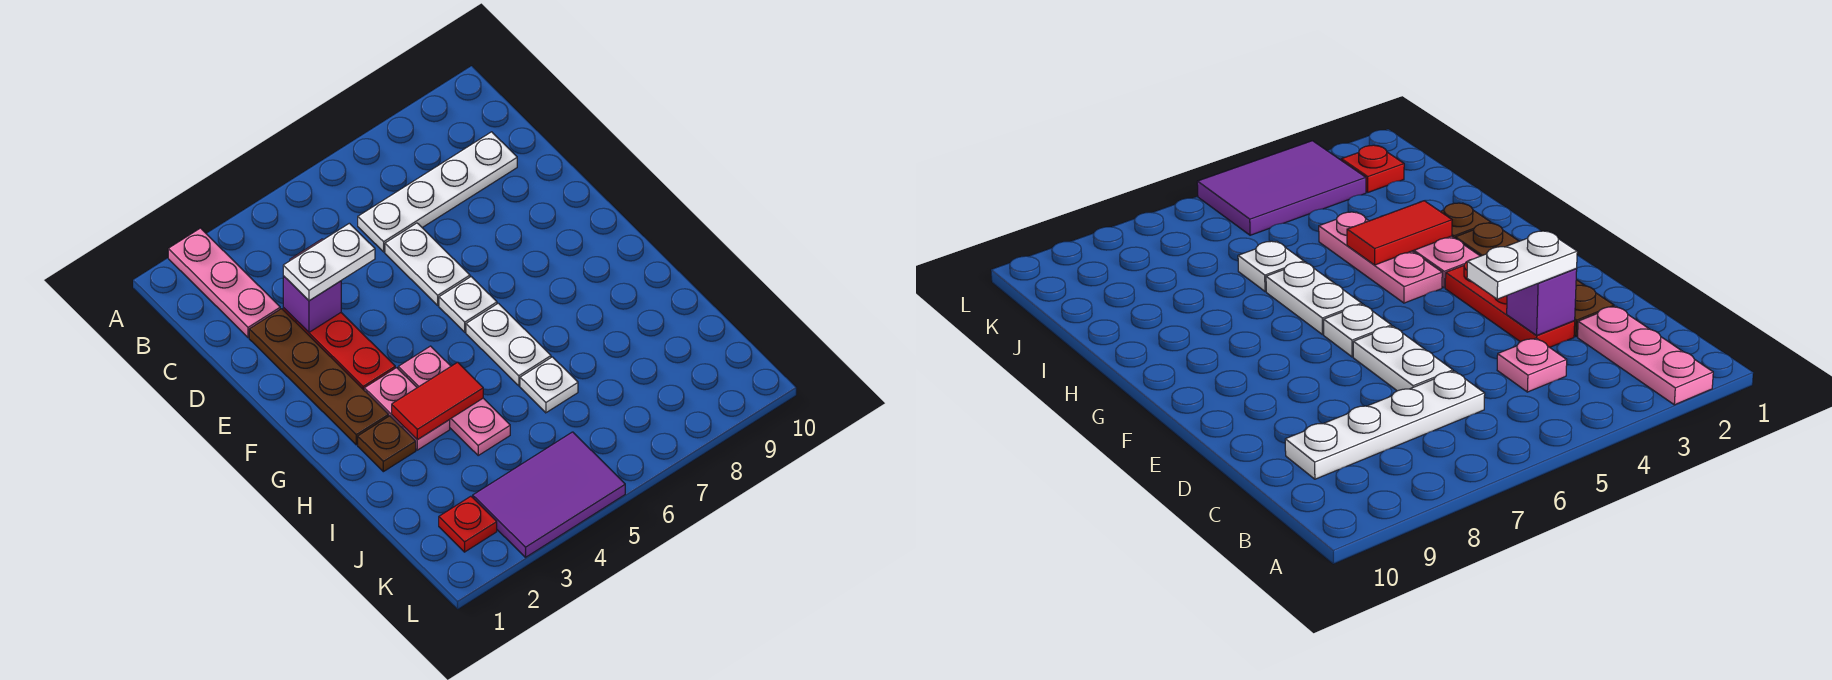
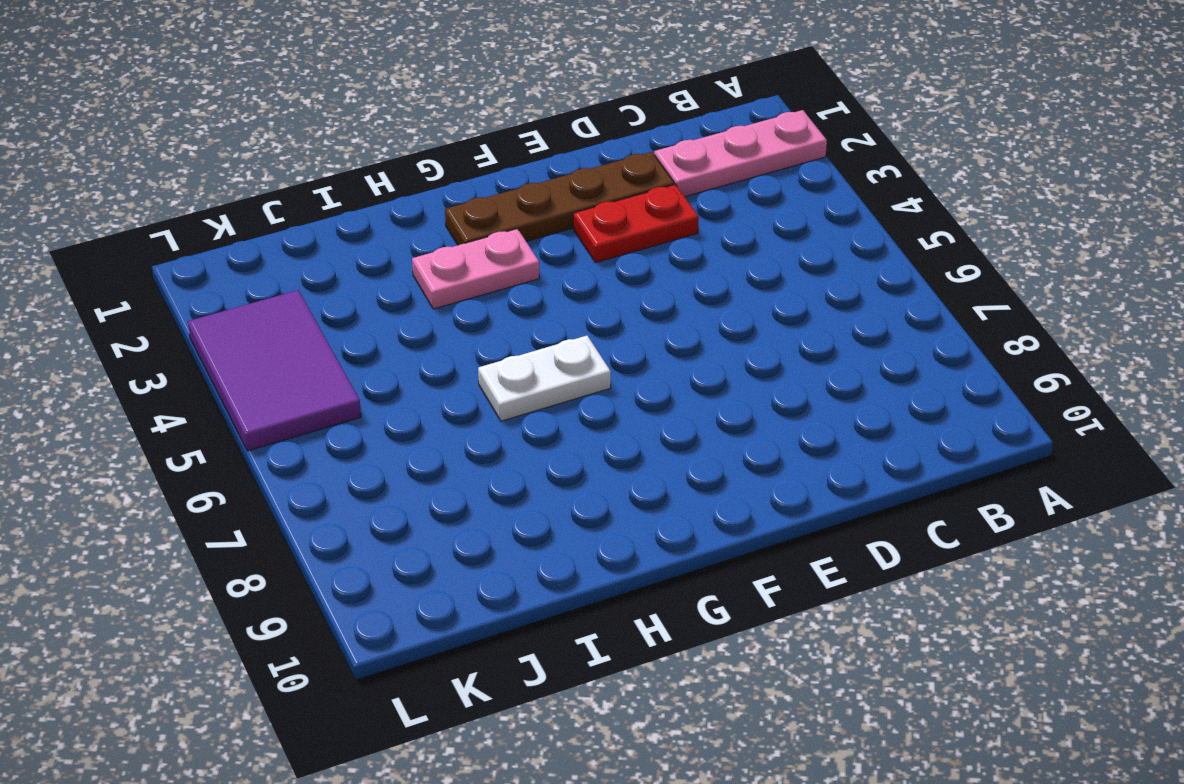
red plate D3:E3 level 1 -> red plate D3:F3 level 1
none -> pink plate C4 level 1
none -> white plate C6:C9 level 1
none -> white plate D6:E6 level 1

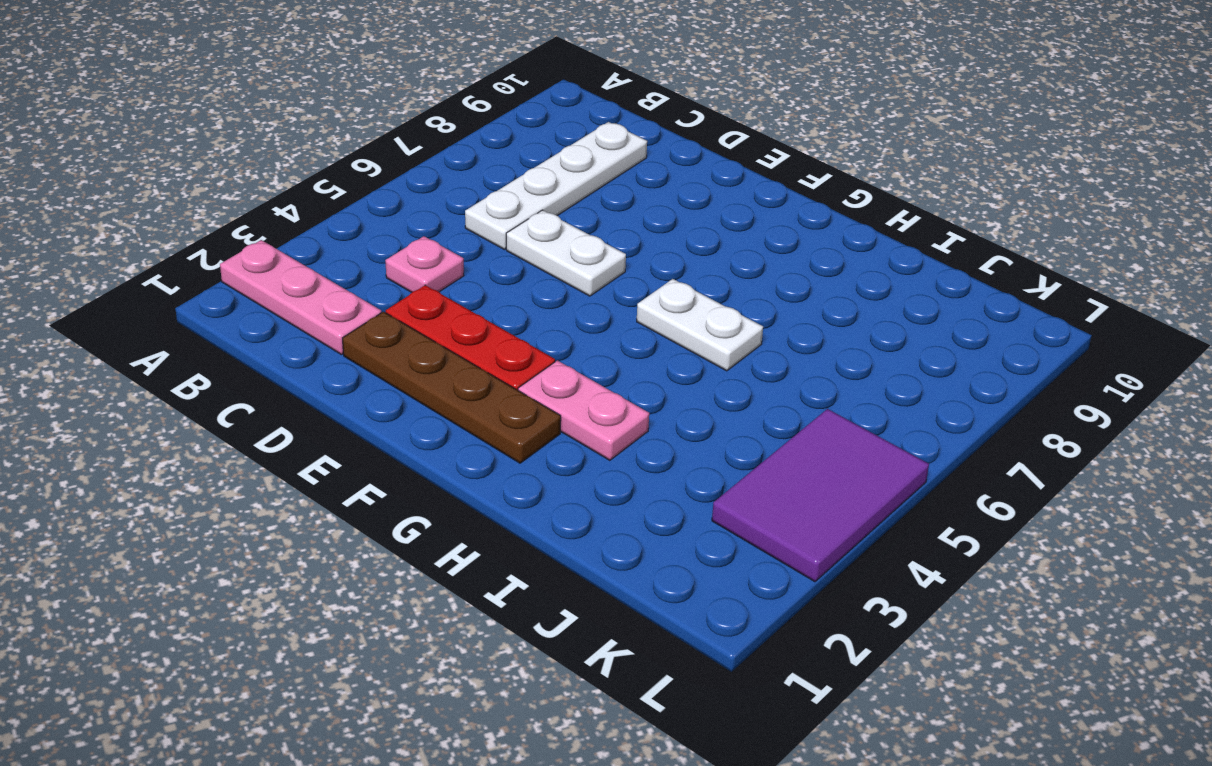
none -> white plate F6 level 1
none -> pink plate G4:I4 level 1
none -> brown plate H2 level 1

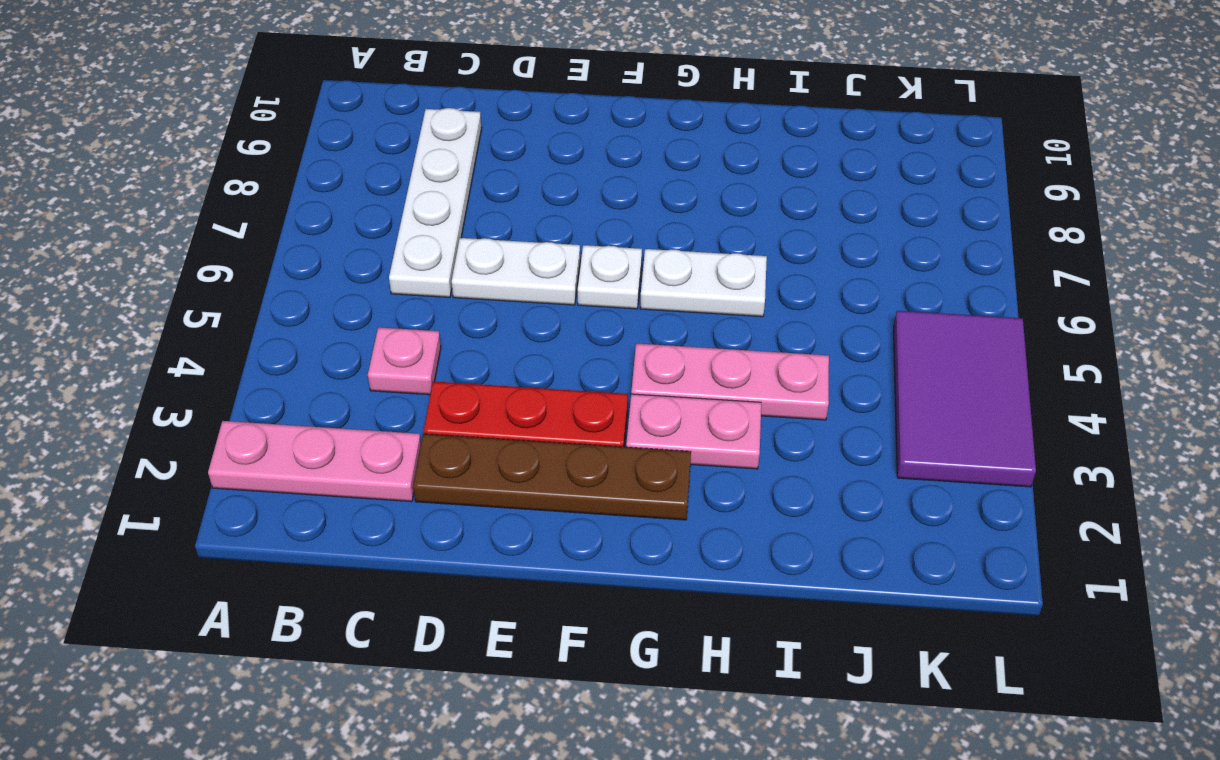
none -> brown plate H2 level 1
none -> white plate I6 level 1
none -> red plate K2 level 1

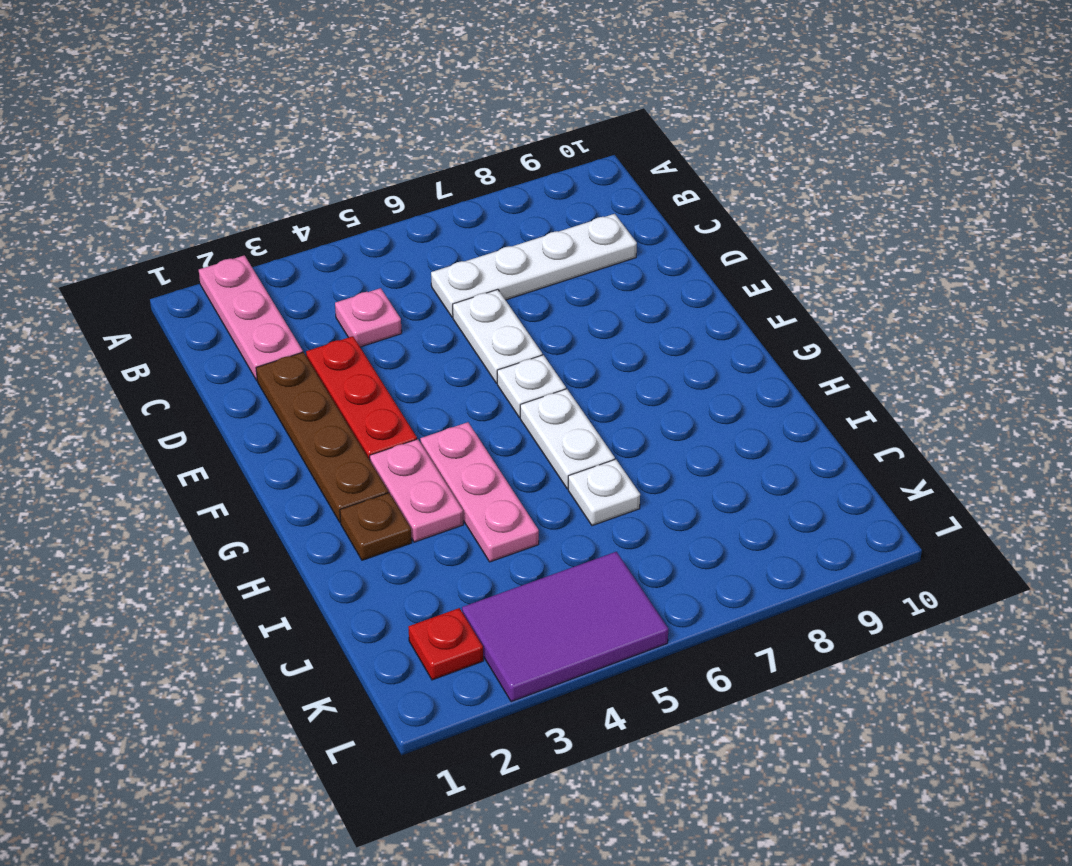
none -> purple brick D3 level 2
none -> red tile H3:H4 level 2
none -> white plate D3:D4 level 3

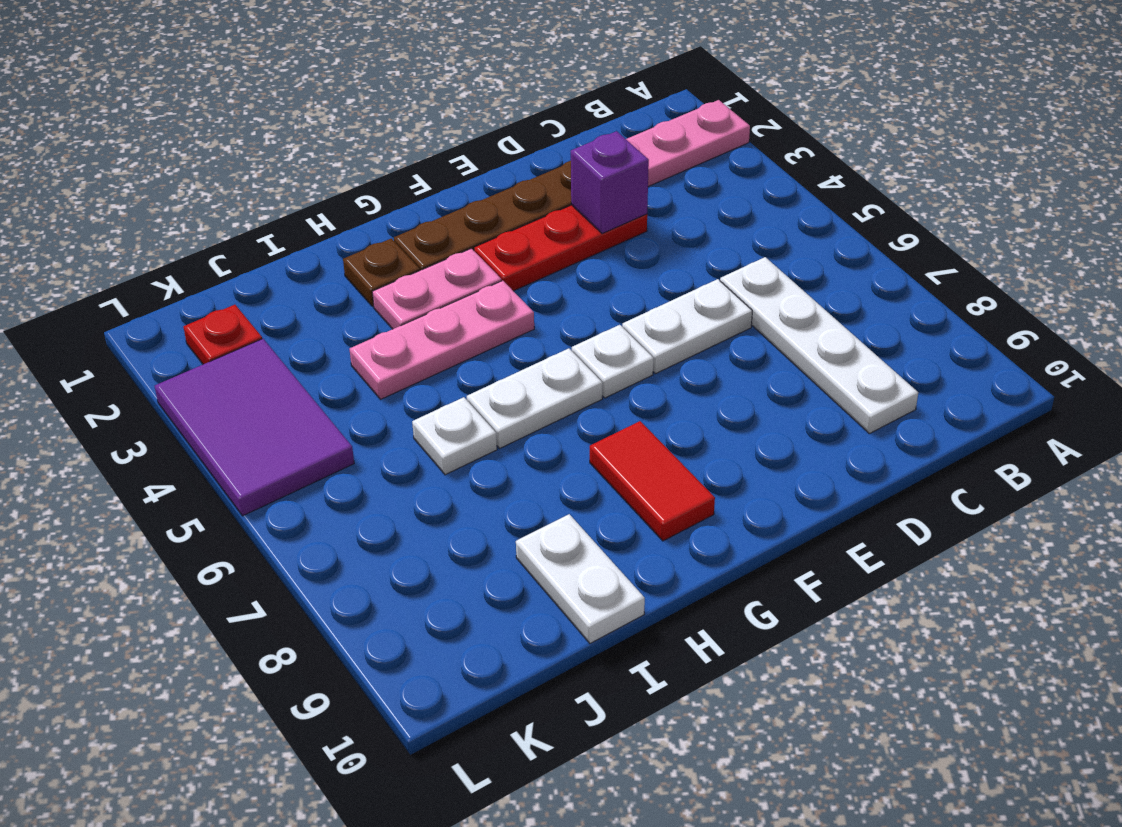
red tile G8:G9 level 1 -> red tile H3:H4 level 2
white plate I9:I10 level 1 -> white plate D3:D4 level 3
none -> pink plate C4 level 1

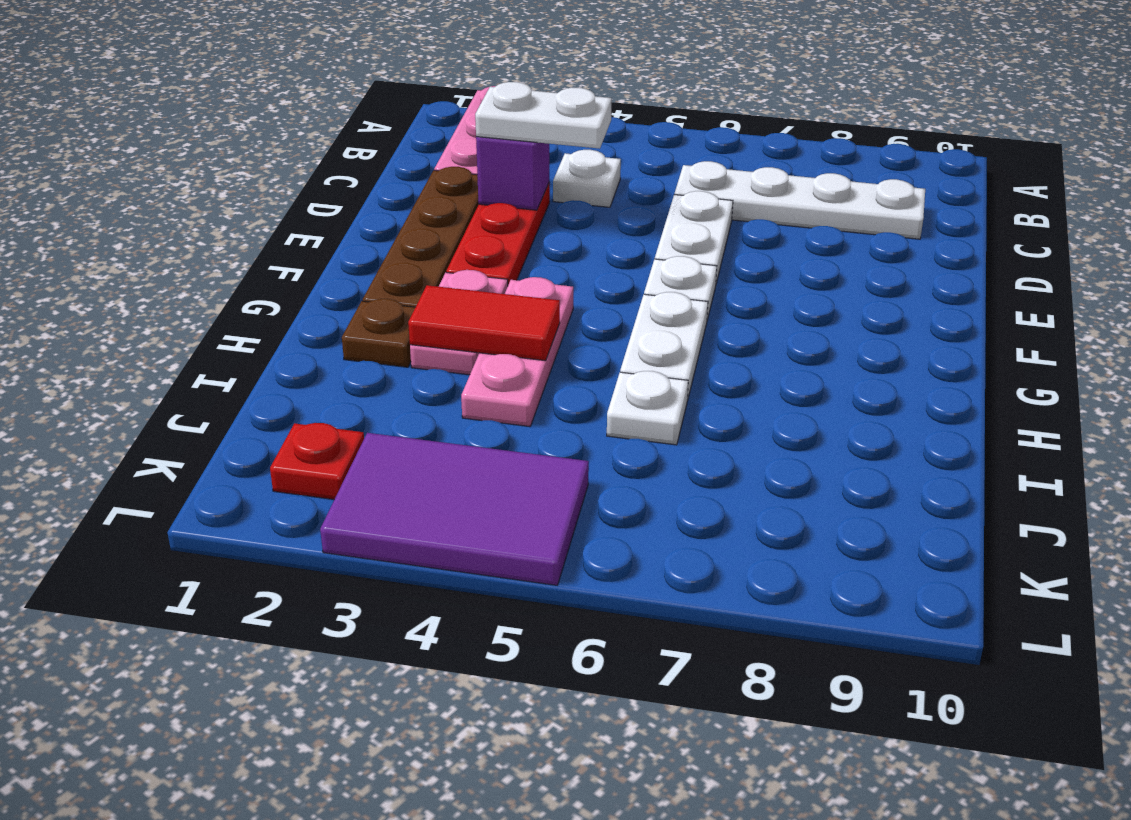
white plate C4 level 1 -> pink plate C4 level 1

